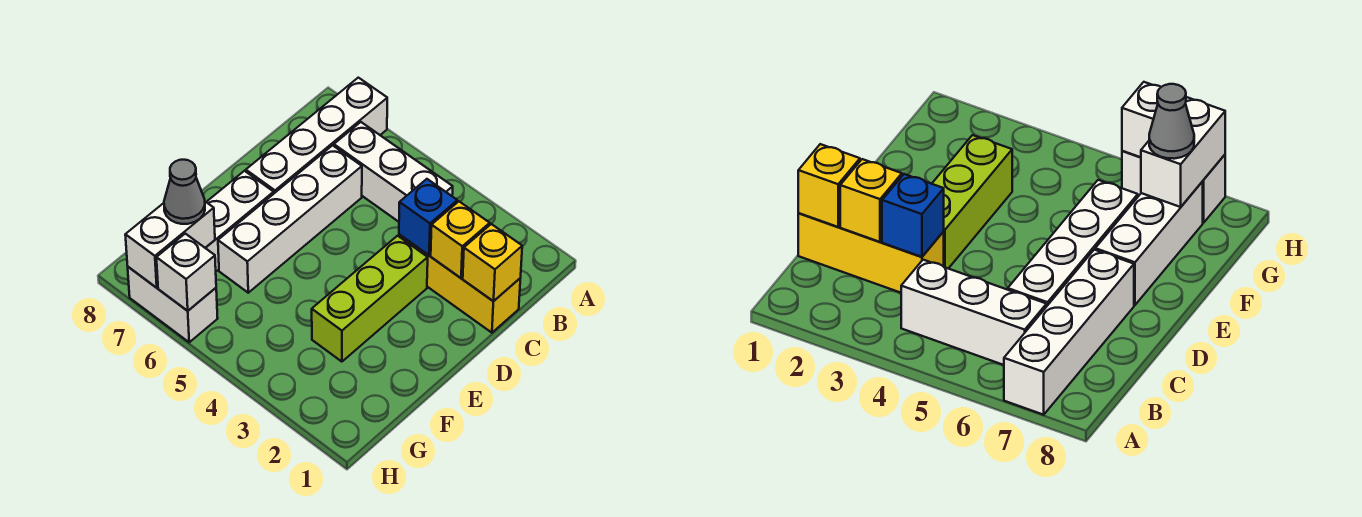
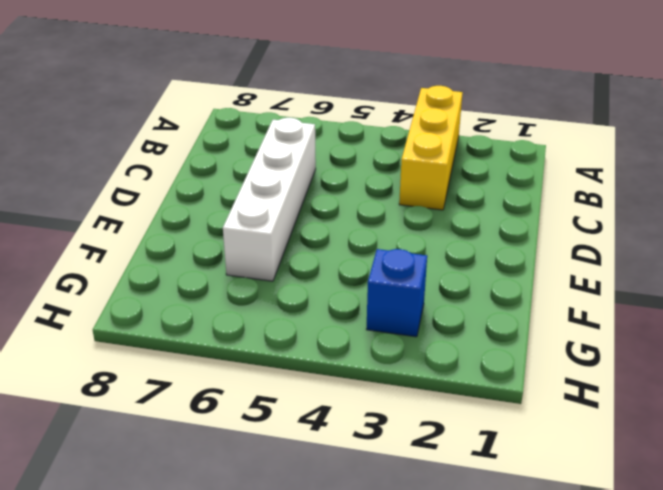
yellow brick A3:C3 level 1 -> yellow brick C1:C3 level 1
blue brick G3 level 1 -> blue brick C3 level 2
none -> white brick A7:D7 level 1
none -> white brick B4:B6 level 1
none -> lime brick D3:F3 level 1

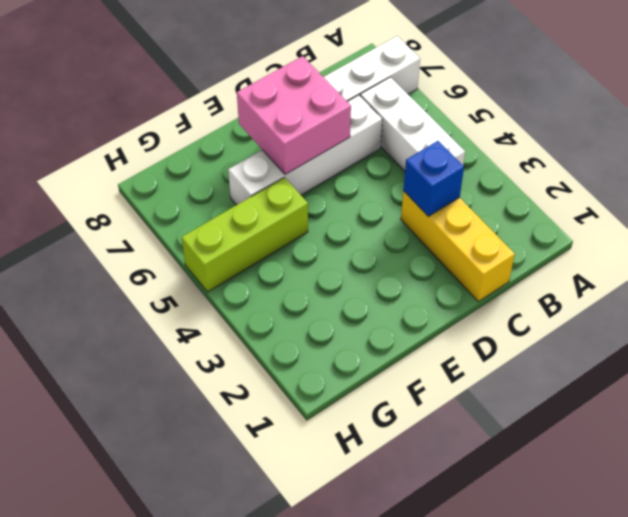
pink brick D6:E7 level 2 -> none
lime brick F5:H5 level 1 -> lime brick D3:F3 level 1
none -> white brick E7:G7 level 1
none -> white brick H6:H7 level 1
none -> yellow brick C1 level 2

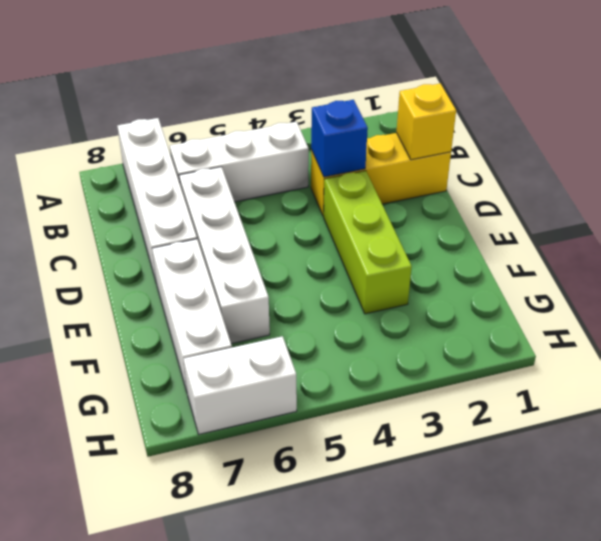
none -> yellow brick C2 level 2
none -> white brick G7:H7 level 2
none -> white brick H6 level 2

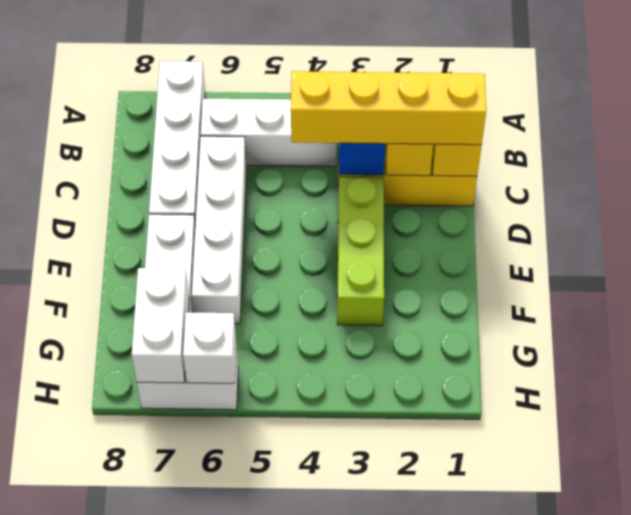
yellow brick C1:C4 level 3 -> none
none -> grey cone G7 level 3

